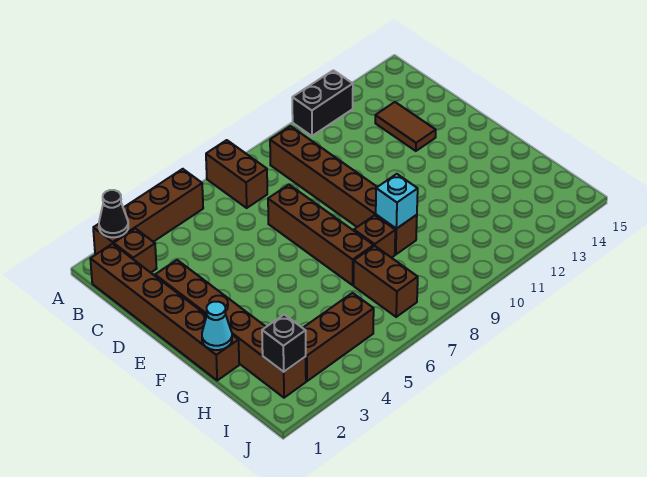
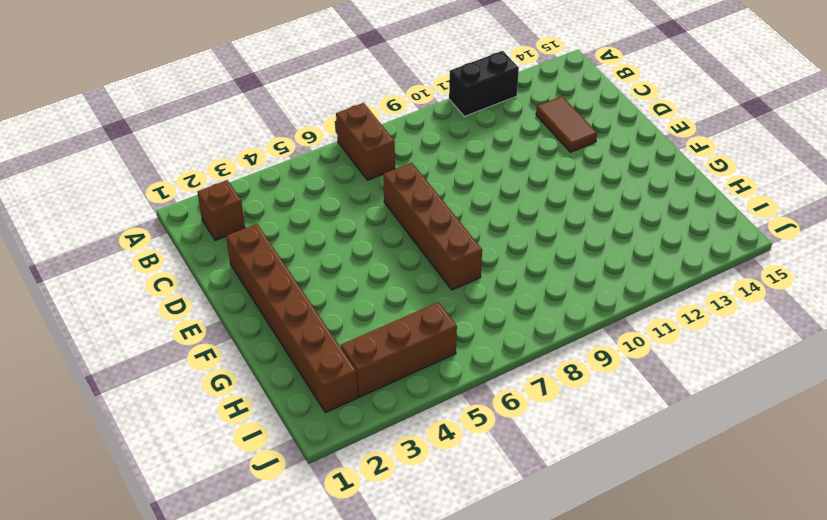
none -> brown brick A2:A5 level 1
none -> brown brick B1:G1 level 1
none -> brown brick B9:G9 level 1

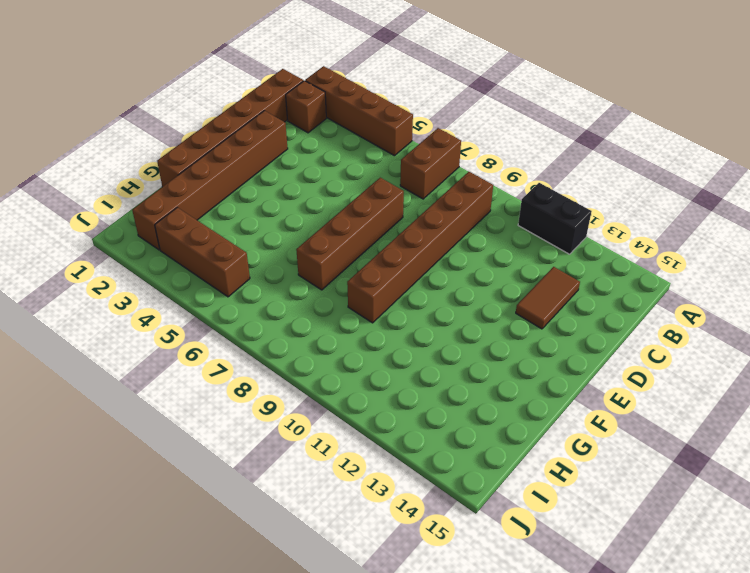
none -> brown brick G8 level 1
none -> brown brick H7:I7 level 1
none -> black cone A2 level 2

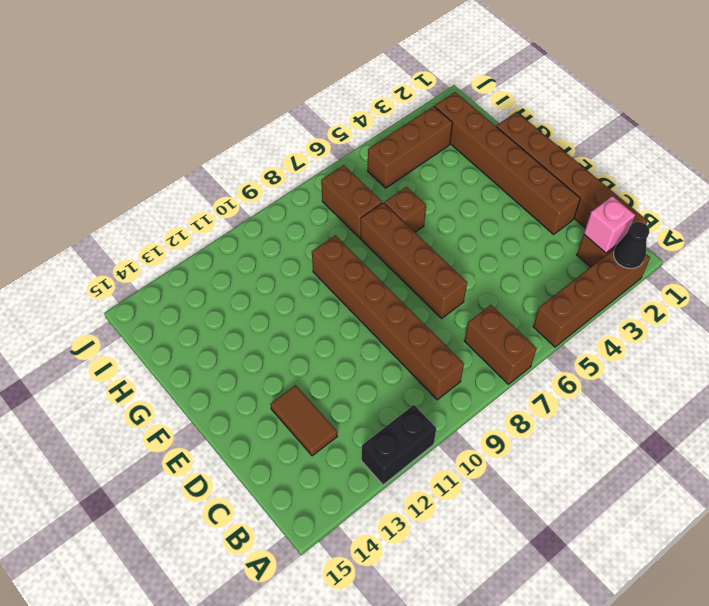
pink brick B2 level 2 -> none
brown brick G6 level 1 -> brown brick G8 level 1
none -> cyan cone G1 level 2
none -> cyan brick G9 level 2
none -> black brick I2 level 2

